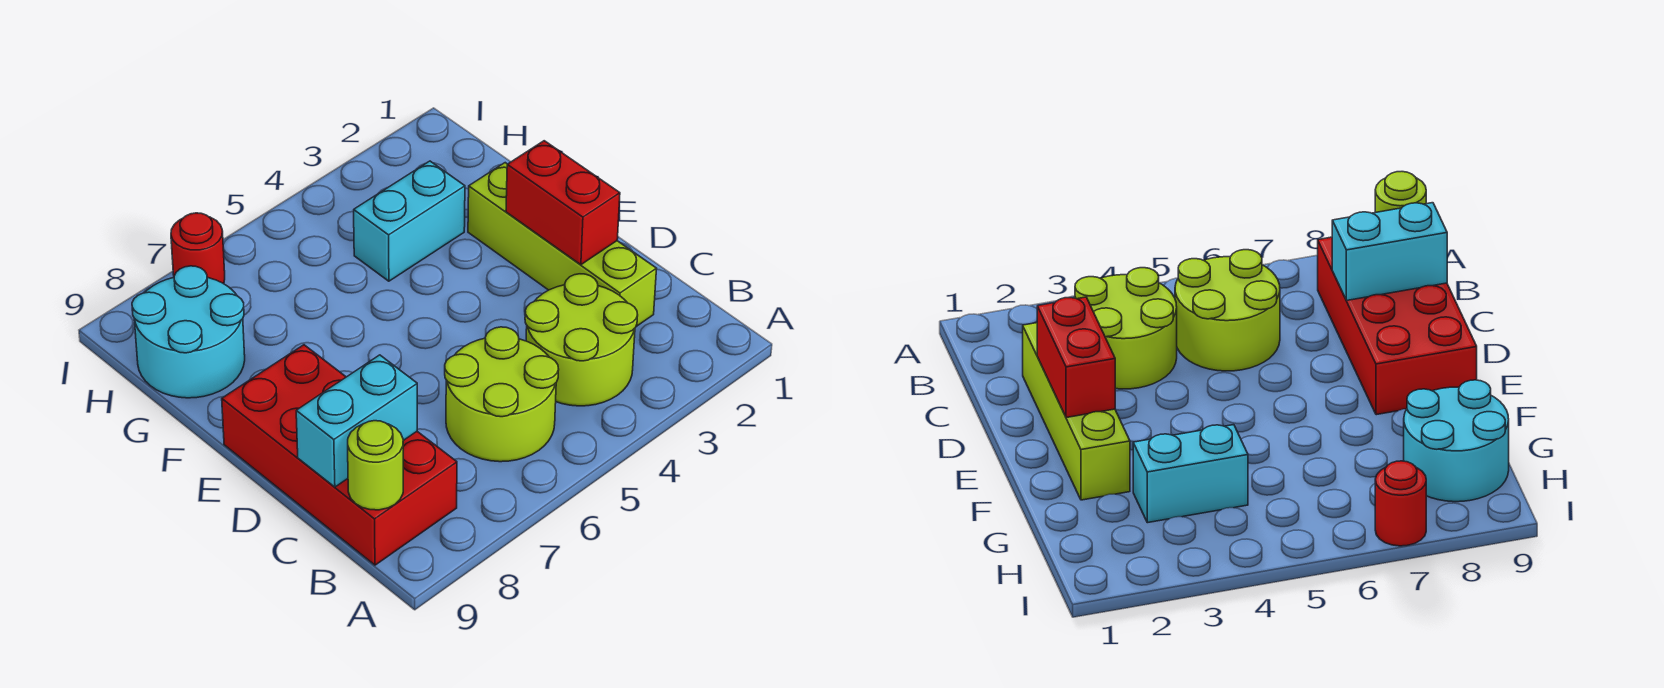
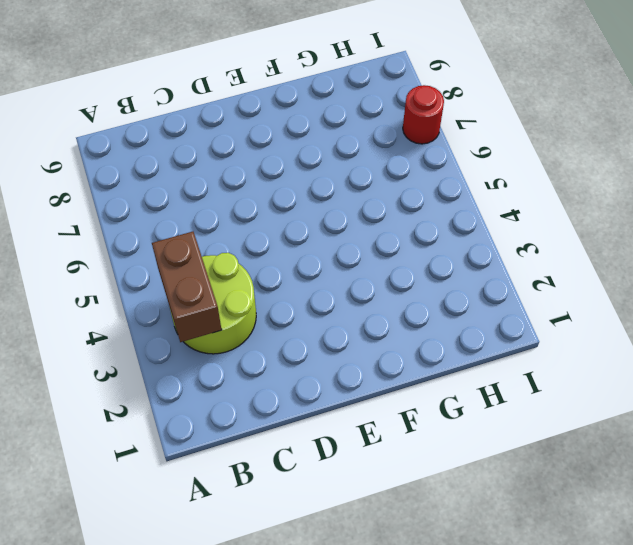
brown brick B3:B4 level 2 -> none
none -> lime round brick B5:C6 level 1
none -> red brick B8:E9 level 1

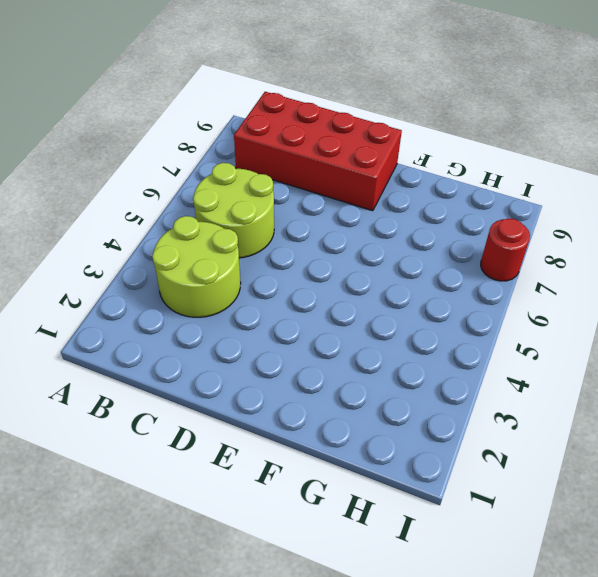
none -> lime brick C2:F2 level 1
none -> cyan brick G3:G4 level 1

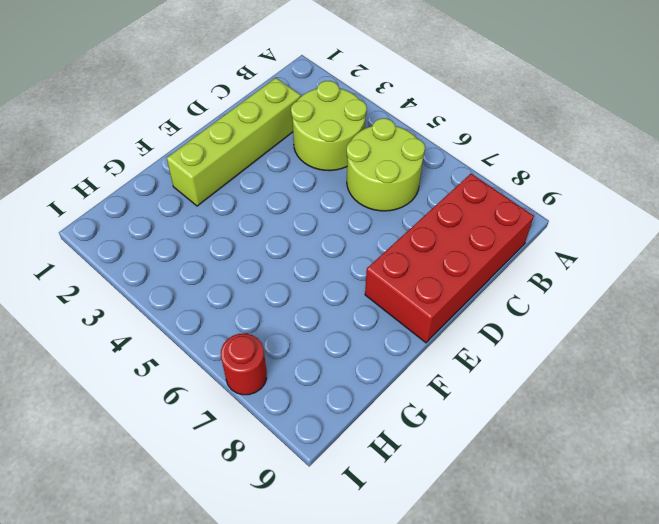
none -> cyan brick G3:G4 level 1
none -> cyan round brick G8:H9 level 1

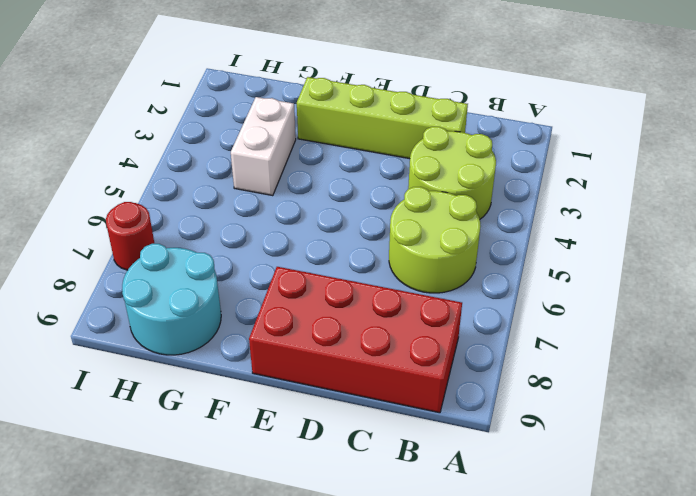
white brick G3:G4 level 1 -> cyan brick G3:G4 level 1
none -> lime round brick B9 level 2
none -> cyan brick C8:C9 level 2

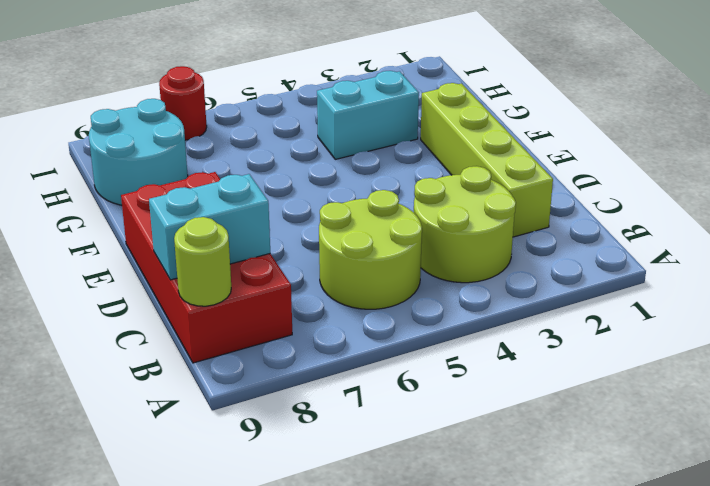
none -> red brick D2:E2 level 2

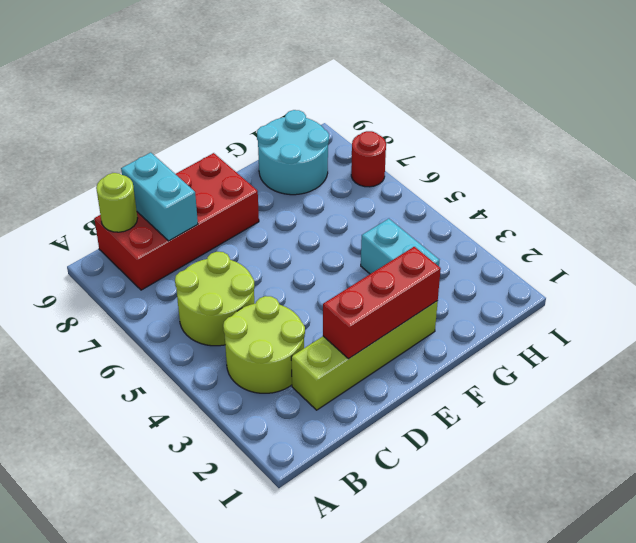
red brick D2:F2 level 2 -> red brick D2:E2 level 2

